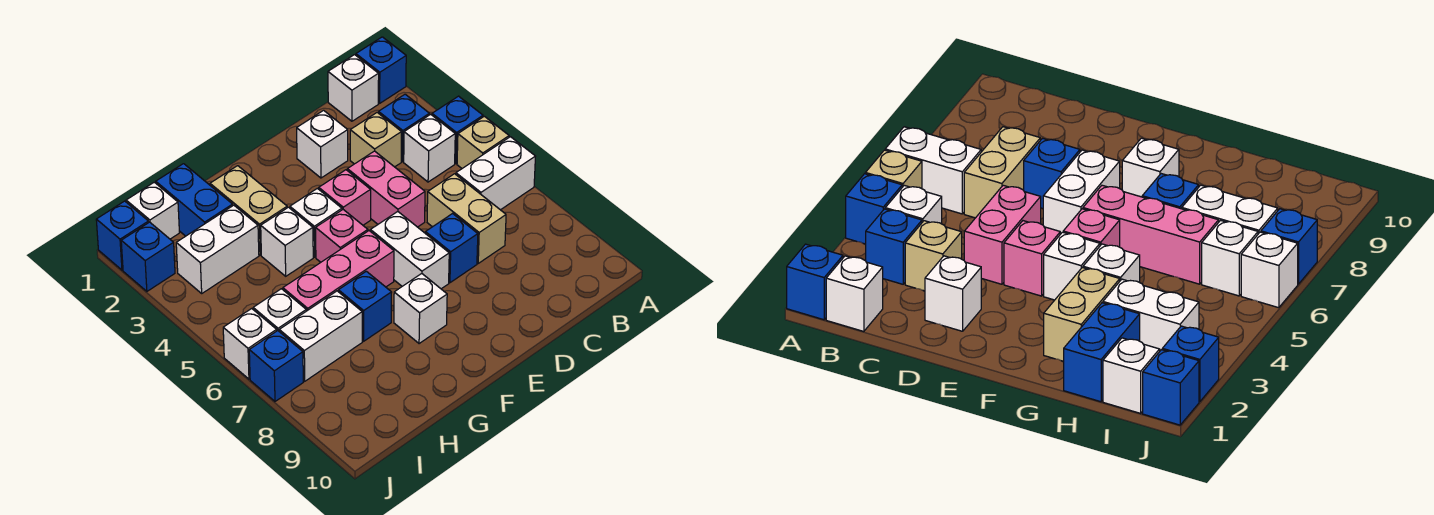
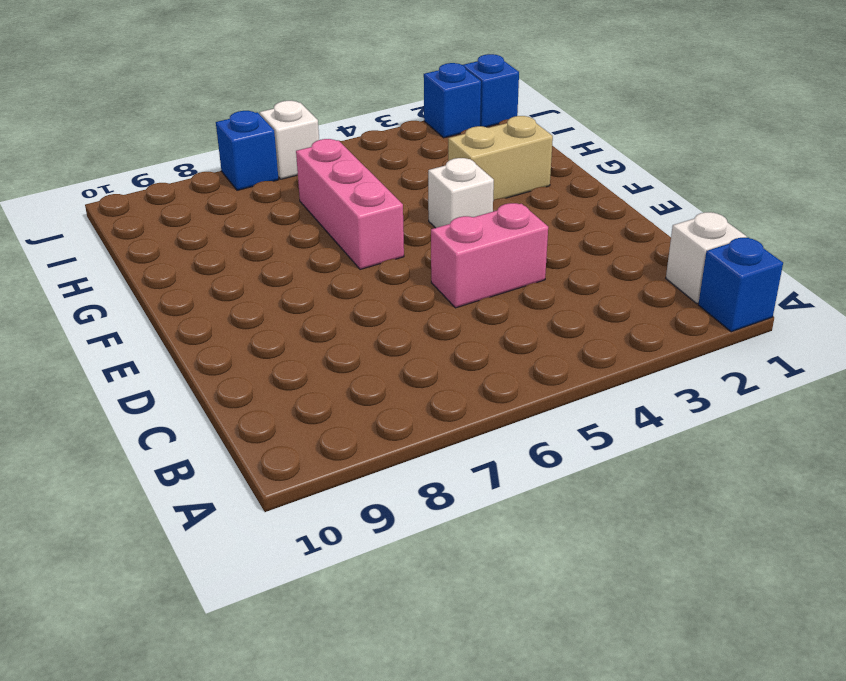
none -> blue brick A4 level 1
none -> tan brick A5 level 1
none -> white brick A6:B6 level 1
none -> blue brick B3 level 1

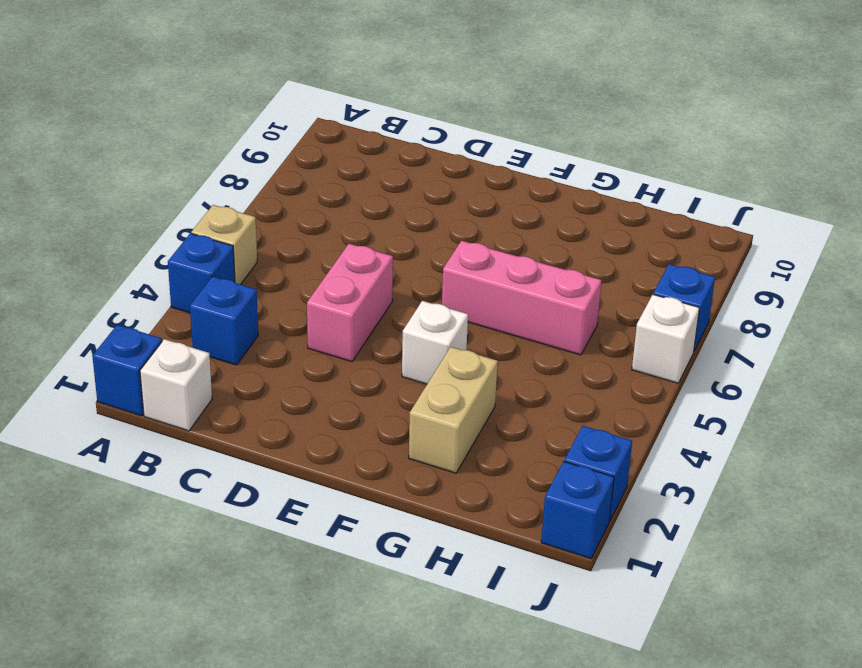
none -> white brick A6:B6 level 1
none -> white brick B4 level 1
none -> tan brick C3 level 1
none -> tan brick C6:C7 level 1

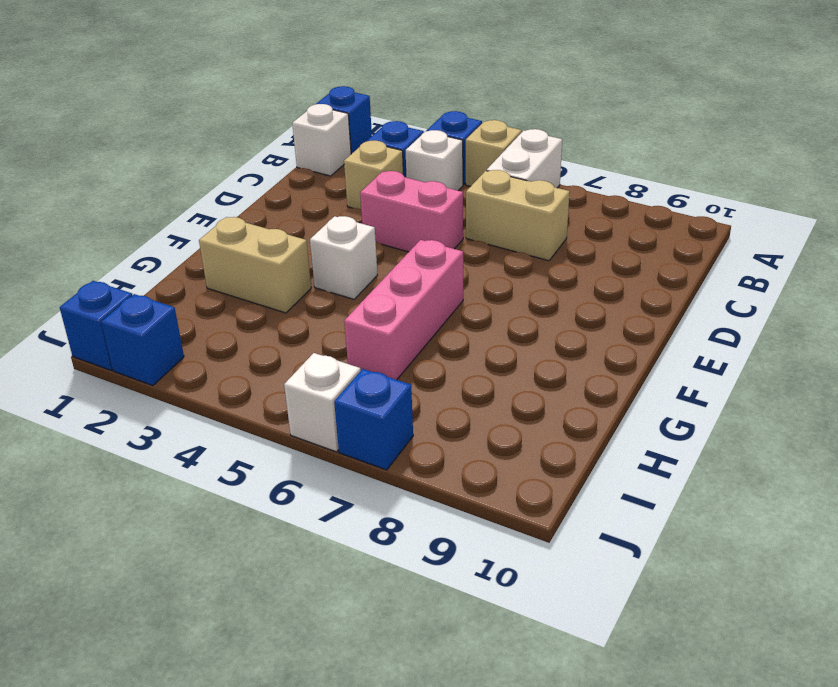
none -> white brick D2 level 1
none -> blue brick D7 level 1
none -> pink brick E4 level 1
none -> white brick E6:E7 level 1

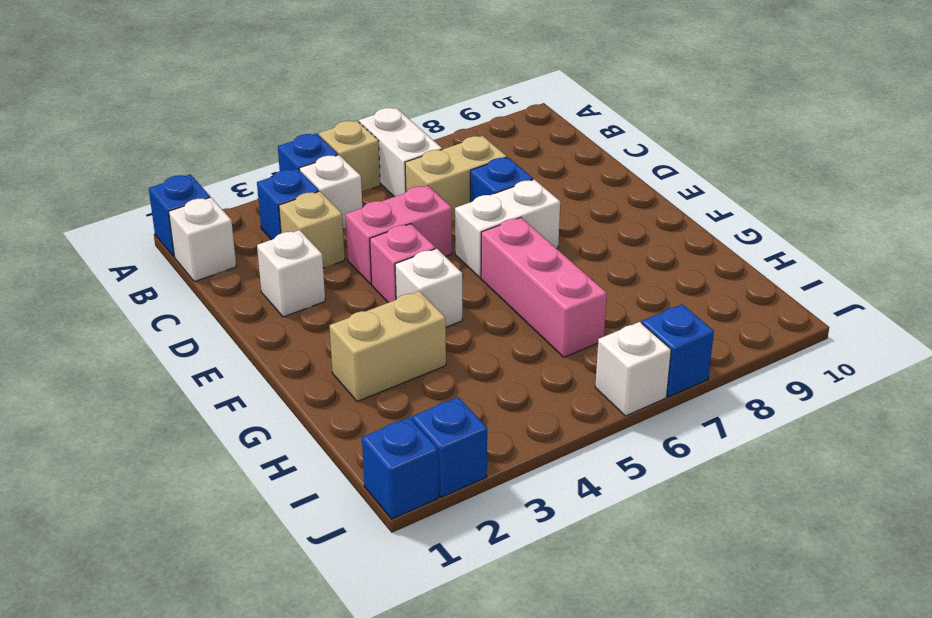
none -> pink brick F5 level 1
none -> white brick F8 level 1
none -> white brick G4 level 1
none -> blue brick G7 level 1

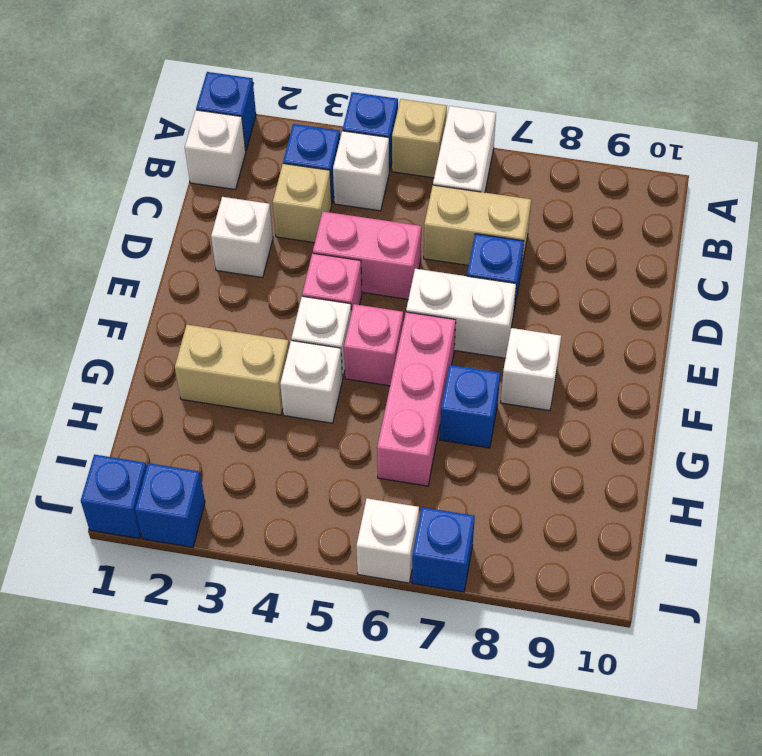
none -> blue brick H1:H2 level 1
none -> white brick H3:I3 level 1
none -> white brick H7:I7 level 1
none -> white brick I1 level 1

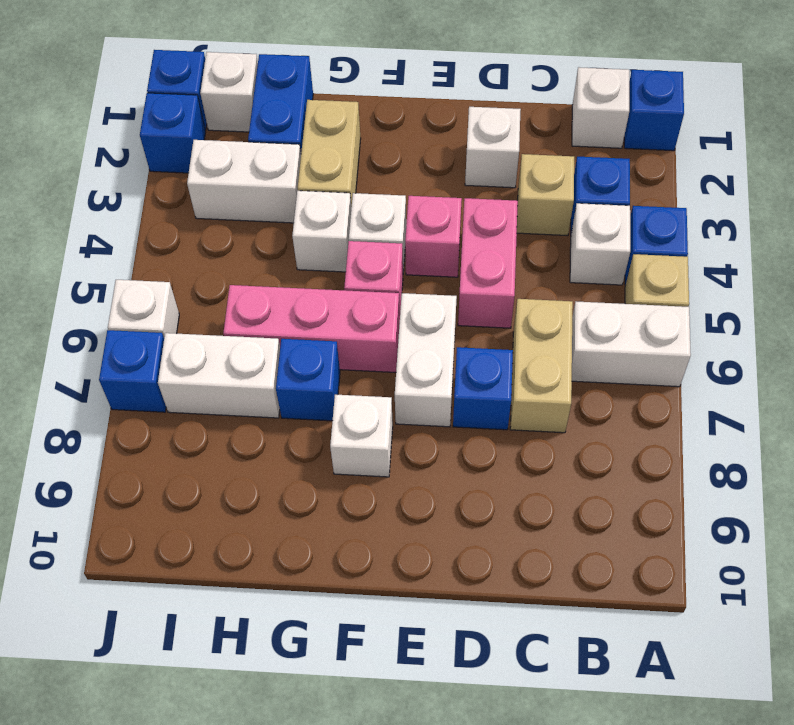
none -> white brick I6 level 1

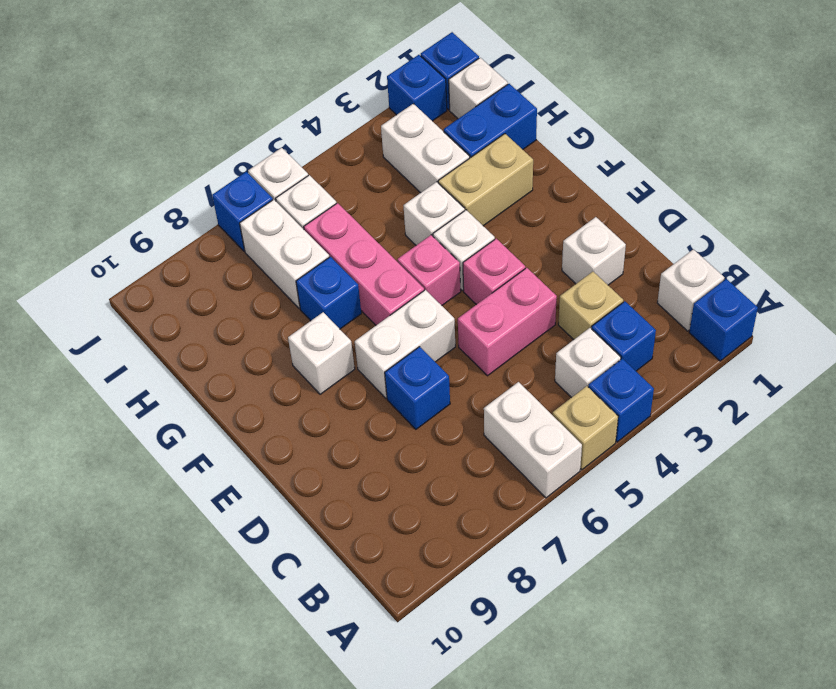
none -> tan brick C6:C7 level 1

